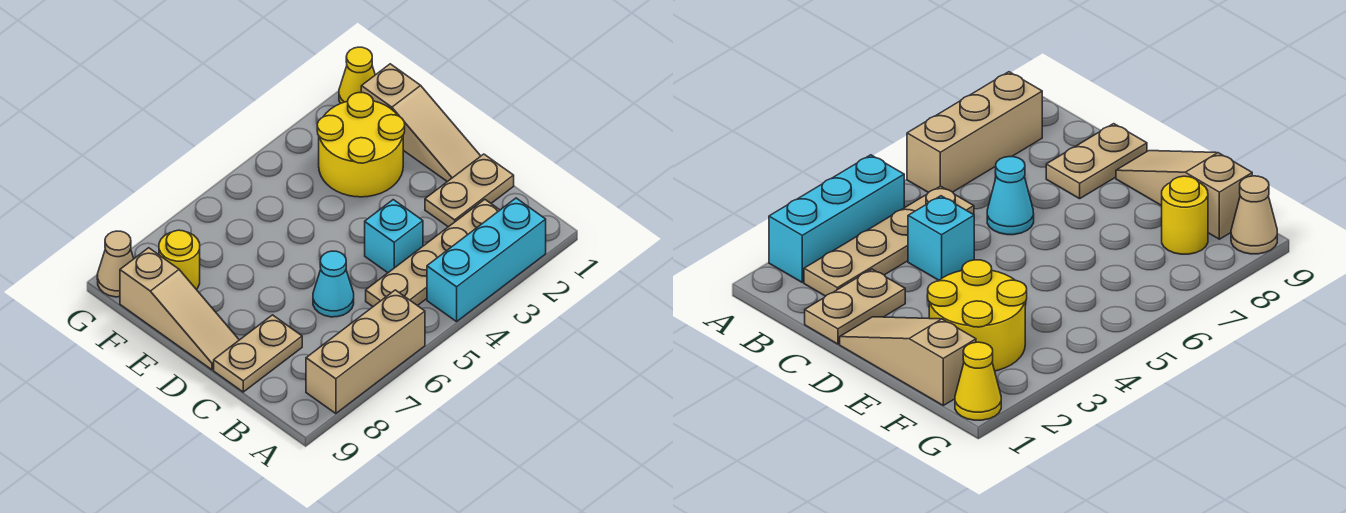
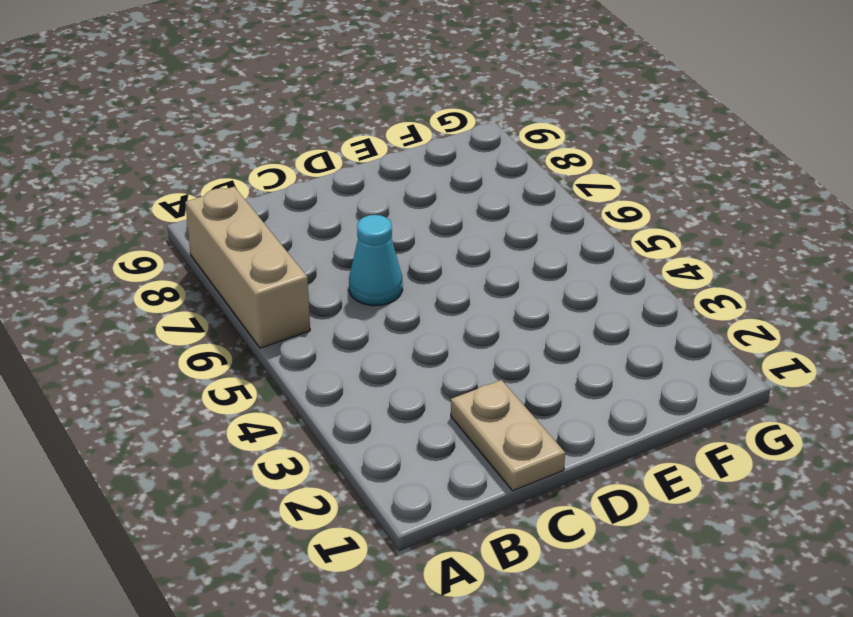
none -> cyan brick A2:A4 level 1
none -> tan plate B2:B5 level 1
none -> cyan brick C4 level 1

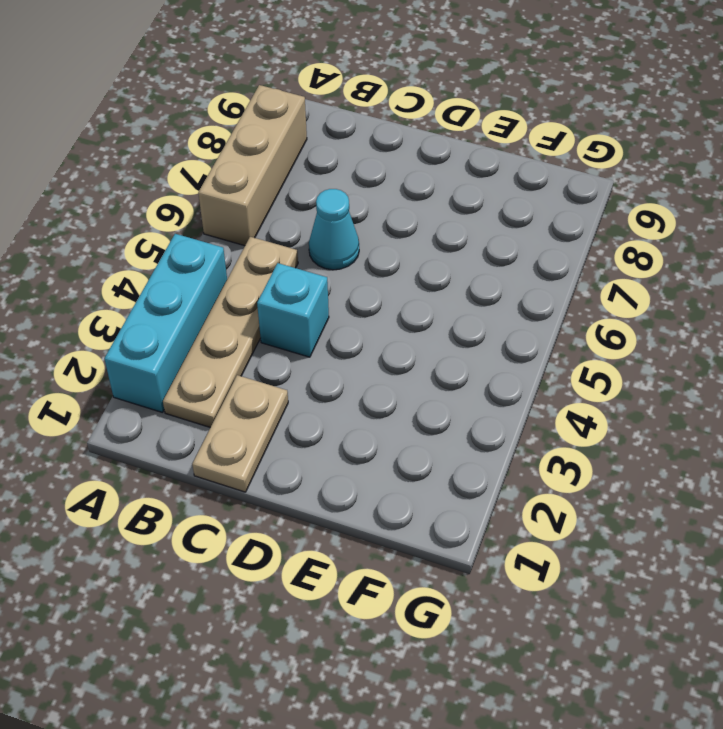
none -> tan plate C8:C9 level 1
none -> tan slope D1:F1 level 1 top F
none -> tan slope D9:F9 level 1 top F

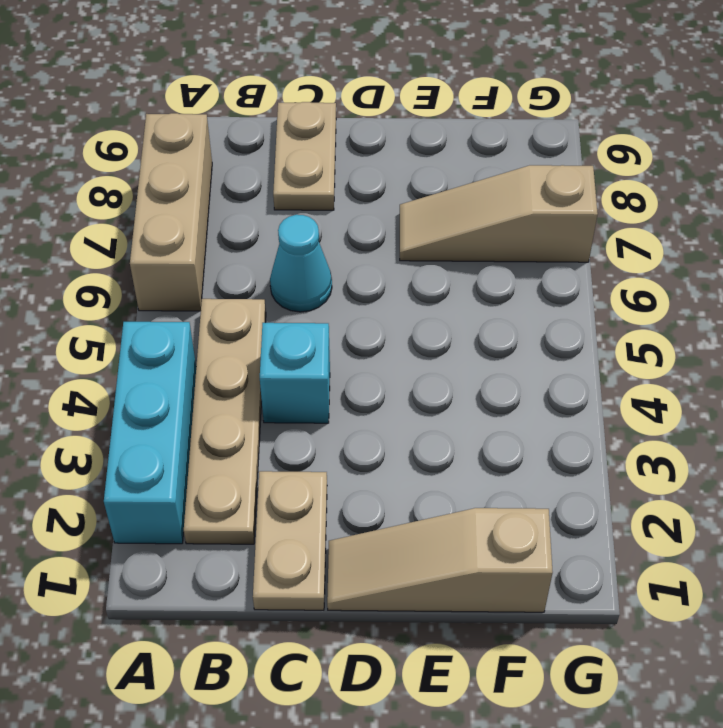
tan slope E7:G7 level 1 top G -> tan slope D9:F9 level 1 top F
none -> yellow round brick E2:F3 level 1
none -> yellow round brick F8 level 1
none -> yellow cone G1 level 1

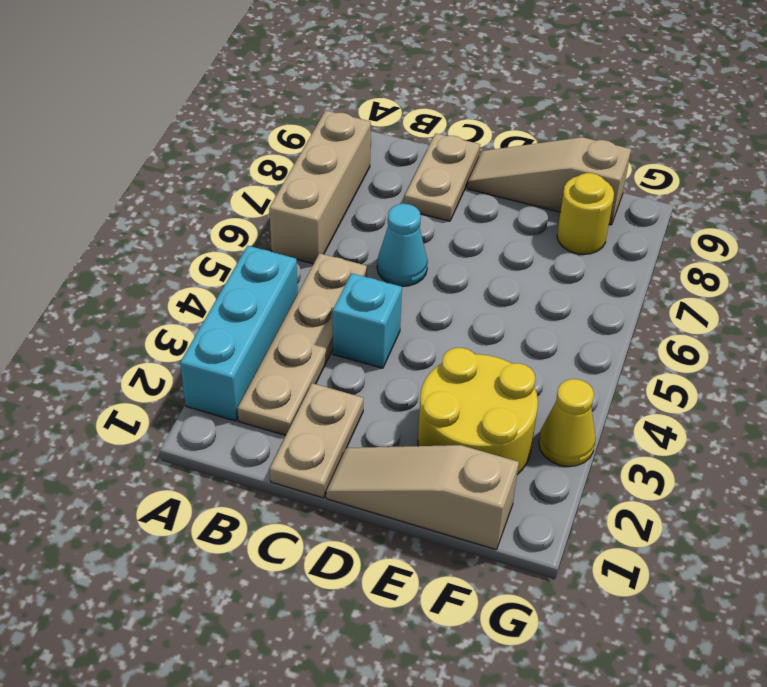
yellow cone G3 level 1 -> yellow cone G1 level 1
none -> tan cone G9 level 1

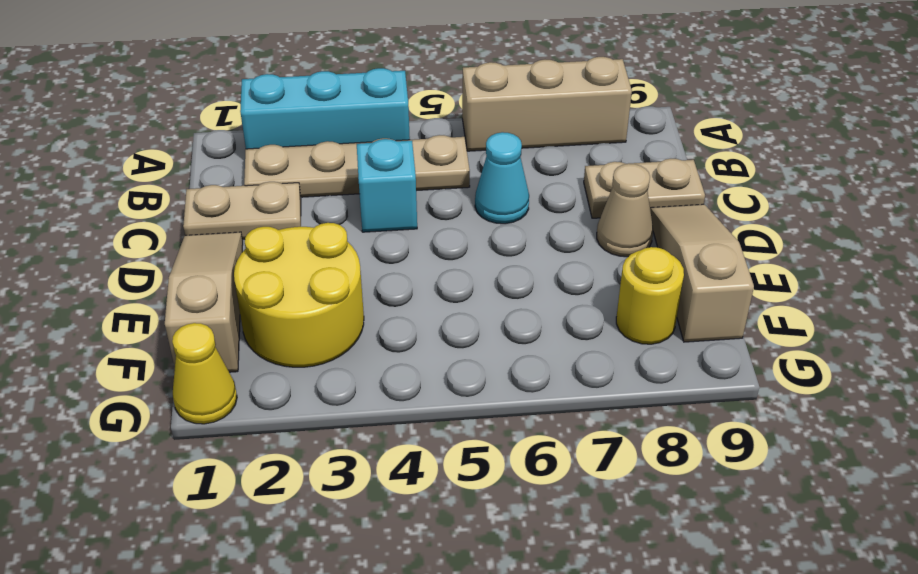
tan cone D8 level 1 -> tan cone G9 level 1

